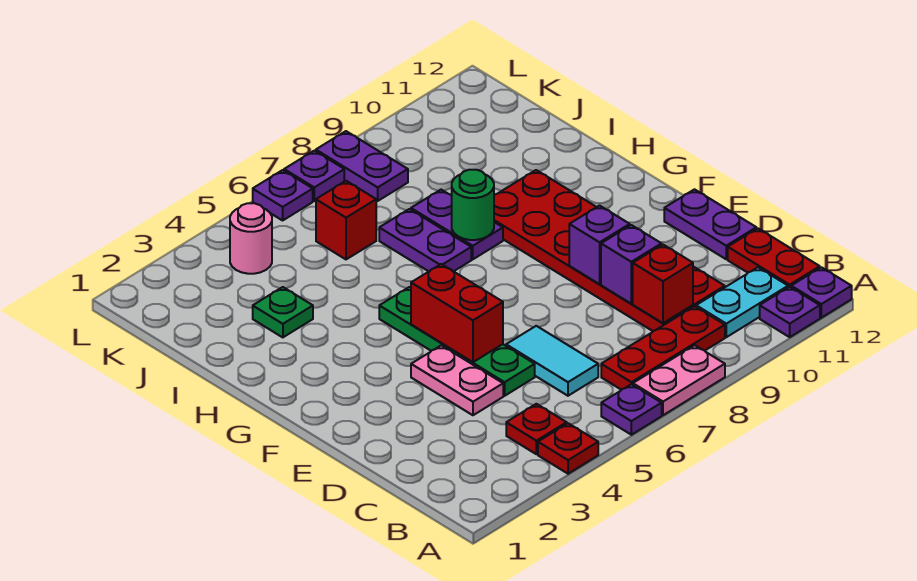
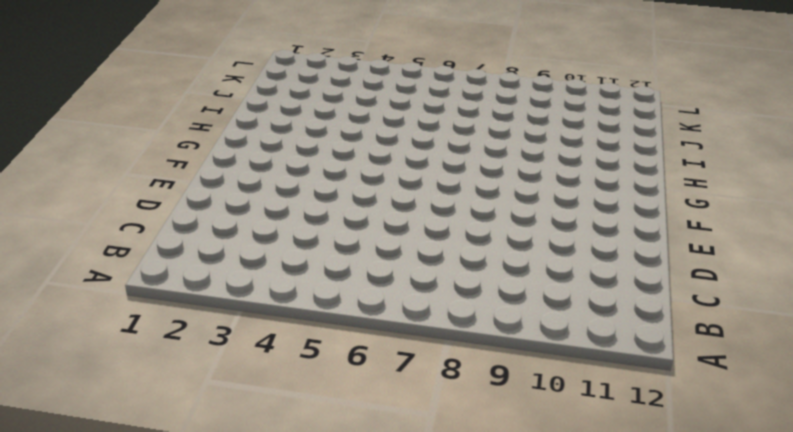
none -> red plate A4 level 1
none -> purple plate A6 level 1
none -> pink plate A7:A8 level 1

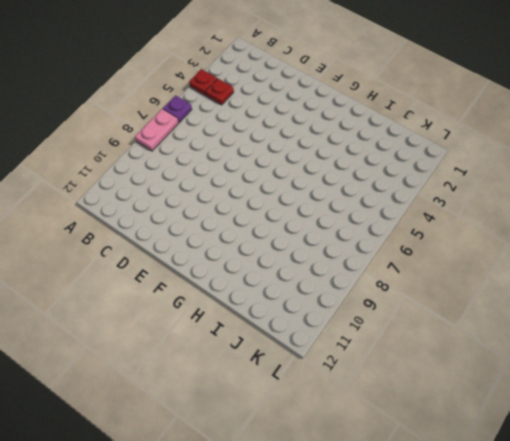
none -> purple plate A11 level 1
none -> purple plate A12 level 1
none -> red plate B7:B9 level 1

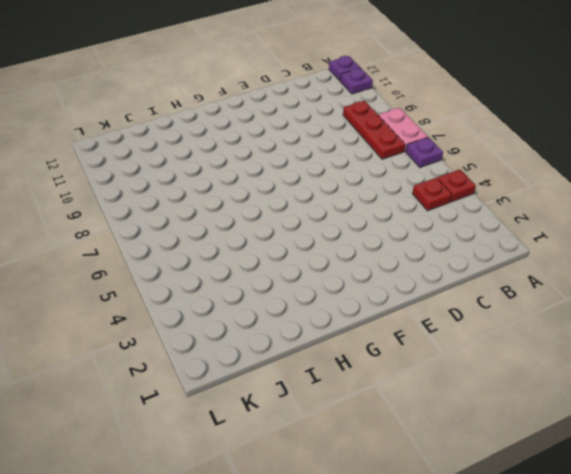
none -> cyan plate B10:B11 level 1
none -> red plate B12:C12 level 1
none -> cyan tile C6:D6 level 1

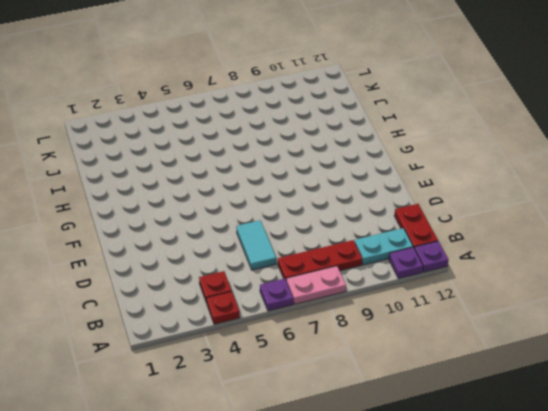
none -> red plate C9:H10 level 1
none -> pink plate D4:E4 level 1
none -> green plate D5:G5 level 1

